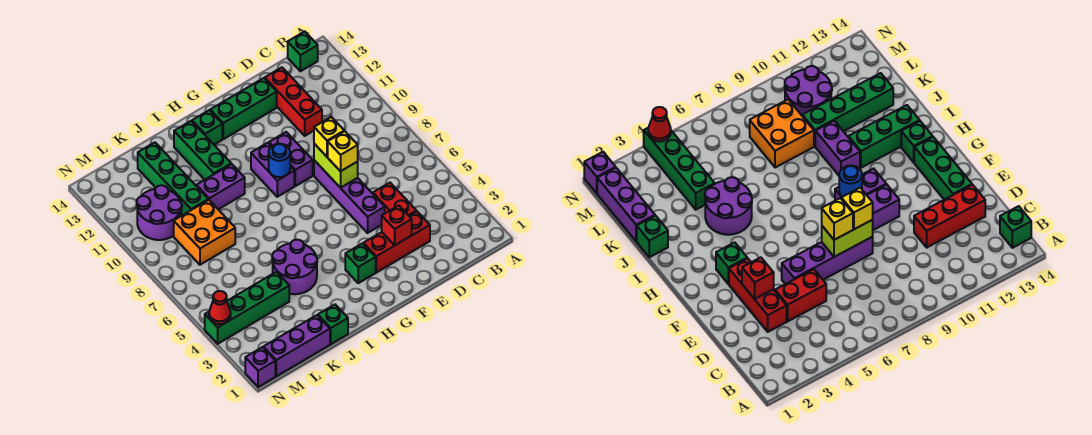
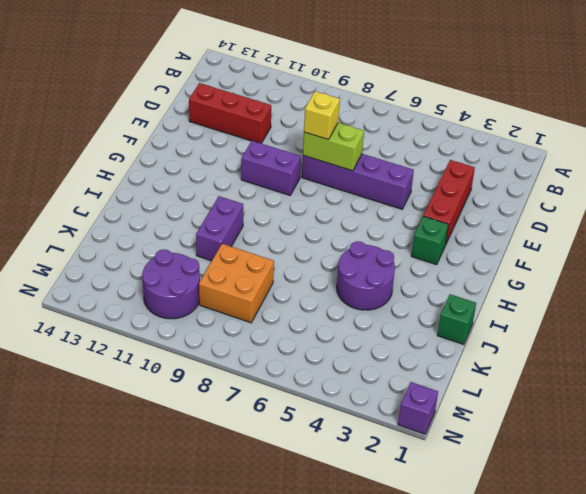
none -> green brick B14 level 1
none -> red brick D4:D5 level 1
none -> green brick E13:G13 level 1

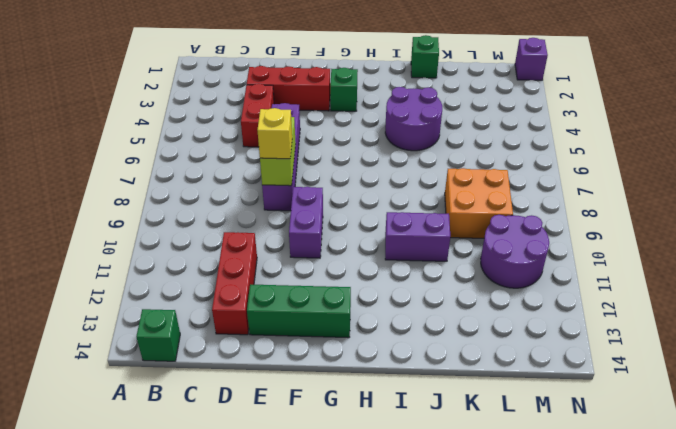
none -> purple brick G9:G10 level 1
none -> green brick H13 level 1
none -> green brick I11:I13 level 1

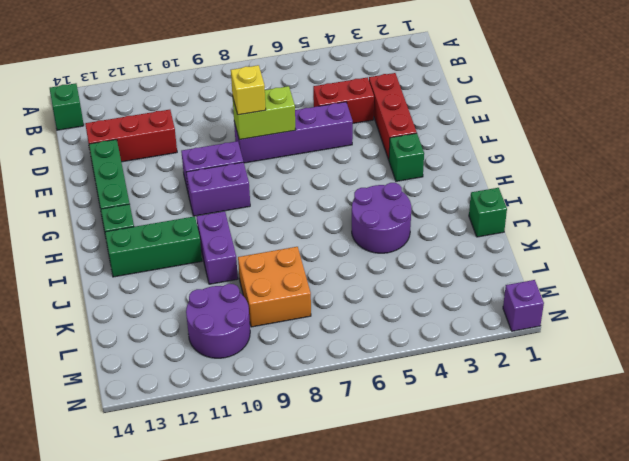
none -> purple brick K1:M1 level 1
none -> green brick K4:N4 level 1
none -> green brick K10:K13 level 1

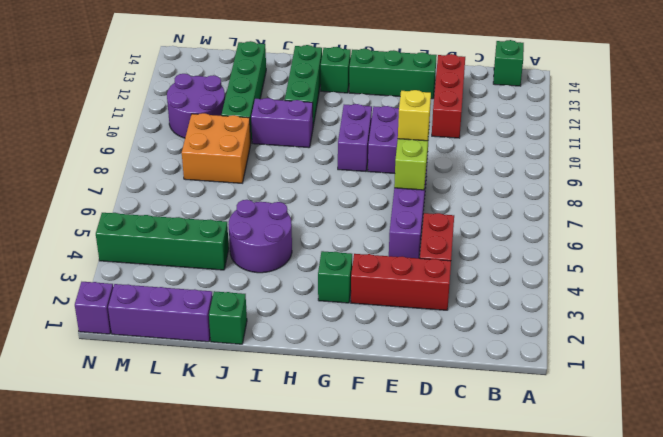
none -> red brick E3 level 2
none -> blue round brick G9 level 2
none -> red cone N4 level 2

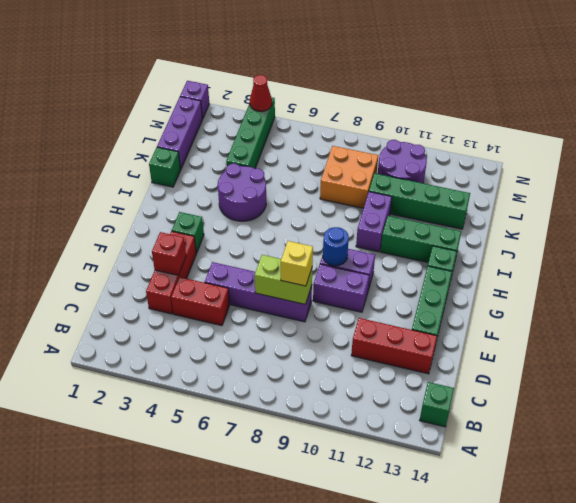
none -> yellow brick E7 level 3

